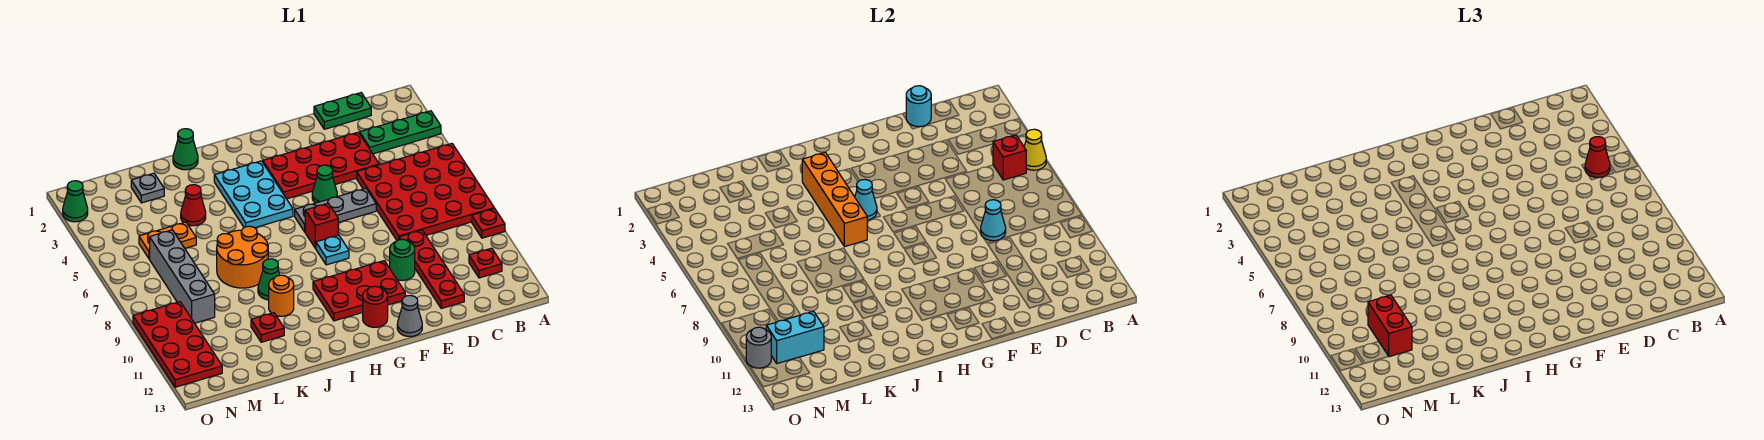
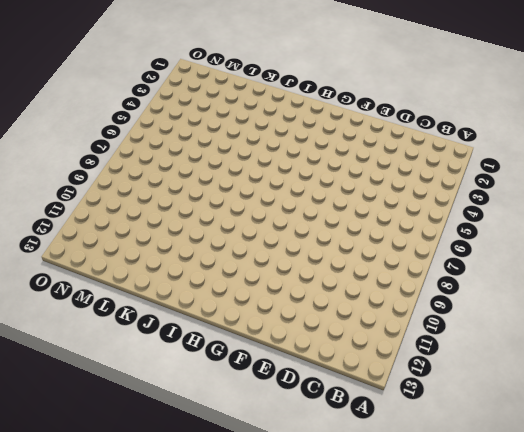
none -> green plate A3:C3 level 1
none -> red plate A5:D8 level 1
none -> red plate A9 level 1
none -> red plate B11 level 1

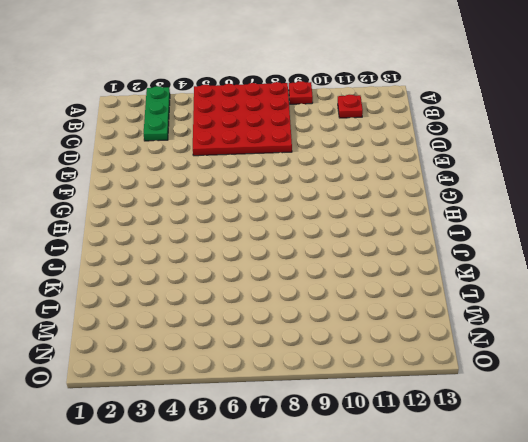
none -> green plate C1:D1 level 1
none -> red plate D3:G4 level 1
none -> red plate D9:D12 level 1
none -> grey plate E6:G6 level 1

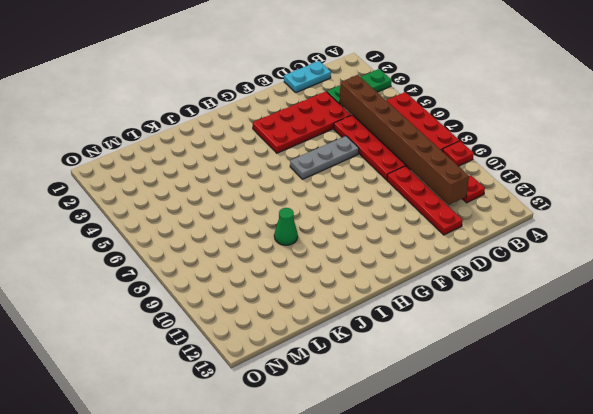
cyan plate C1:D1 level 1 -> green plate C1:D1 level 1
brown brick C4:C11 level 2 -> none
none -> green round brick E10 level 1
none -> green cone F5 level 1
none -> red plate F10:H11 level 1
none -> grey cone F13 level 1

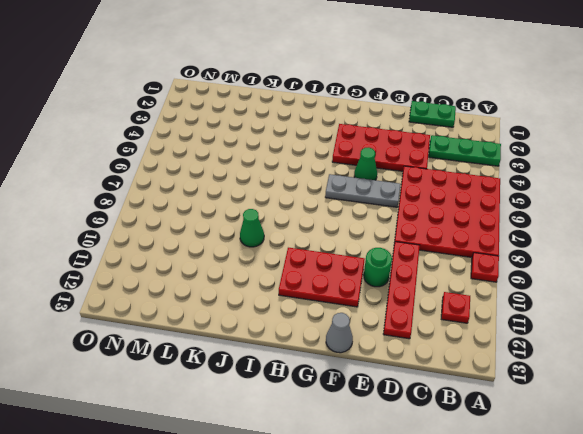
none -> red brick G7 level 1
none -> cyan plate G8 level 1
none -> red round brick G12 level 1
none -> cyan plate H3:I5 level 1

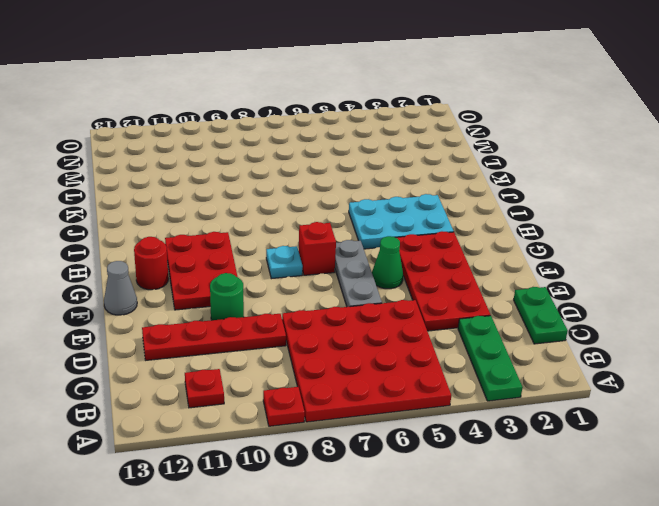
none -> green cone J1 level 1
none -> orange round brick J7:K8 level 1
none -> green cone J9 level 1
none -> orange round brick J10 level 1

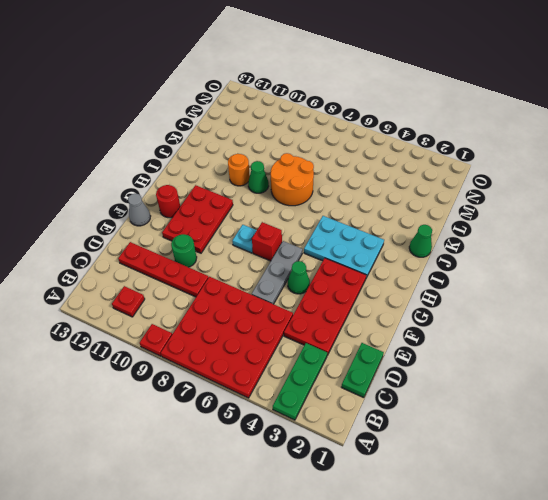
none -> red cone K4 level 1
none -> red plate K11 level 1
none -> grey plate L2 level 1
none -> orange plate L5:M5 level 1

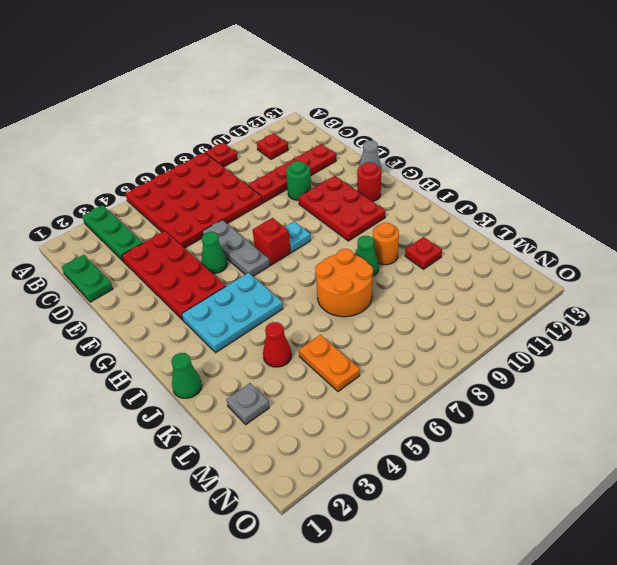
none -> grey brick M6:M9 level 1
none -> red plate N9:O12 level 1
none -> green cone O2 level 1
none -> yellow cone A5 level 2

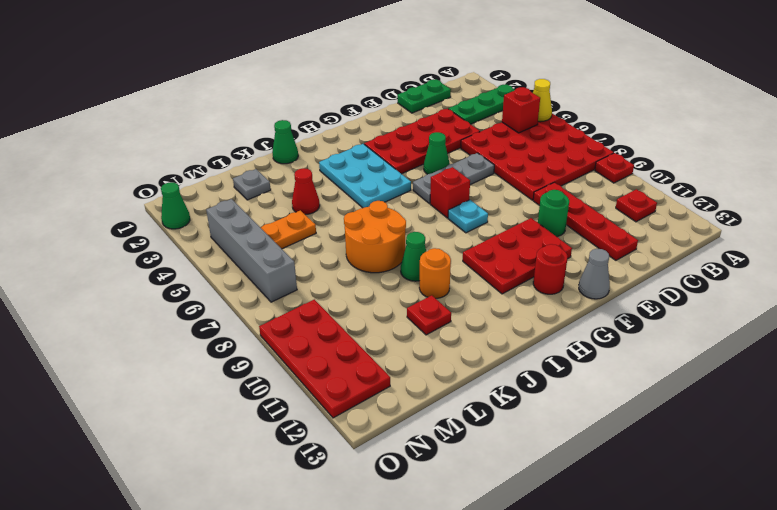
grey brick N4:N7 level 1 -> grey brick M6:M9 level 1
none -> cyan round brick D1 level 2
none -> cyan cone D8 level 2
none -> cyan cone H5 level 2
none -> orange brick I3:I6 level 2

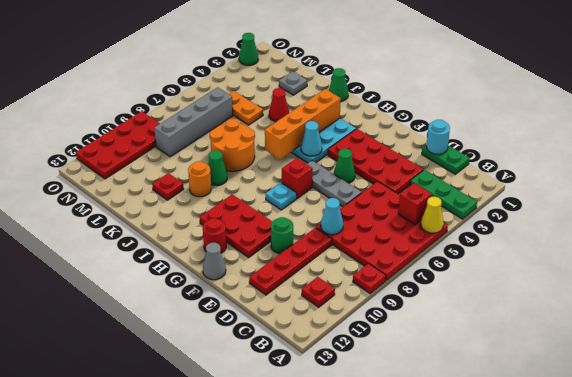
none -> cyan brick M11:N11 level 2
none -> grey round brick O11 level 2
none -> red cone B5 level 3
none -> red brick M10:M11 level 3

